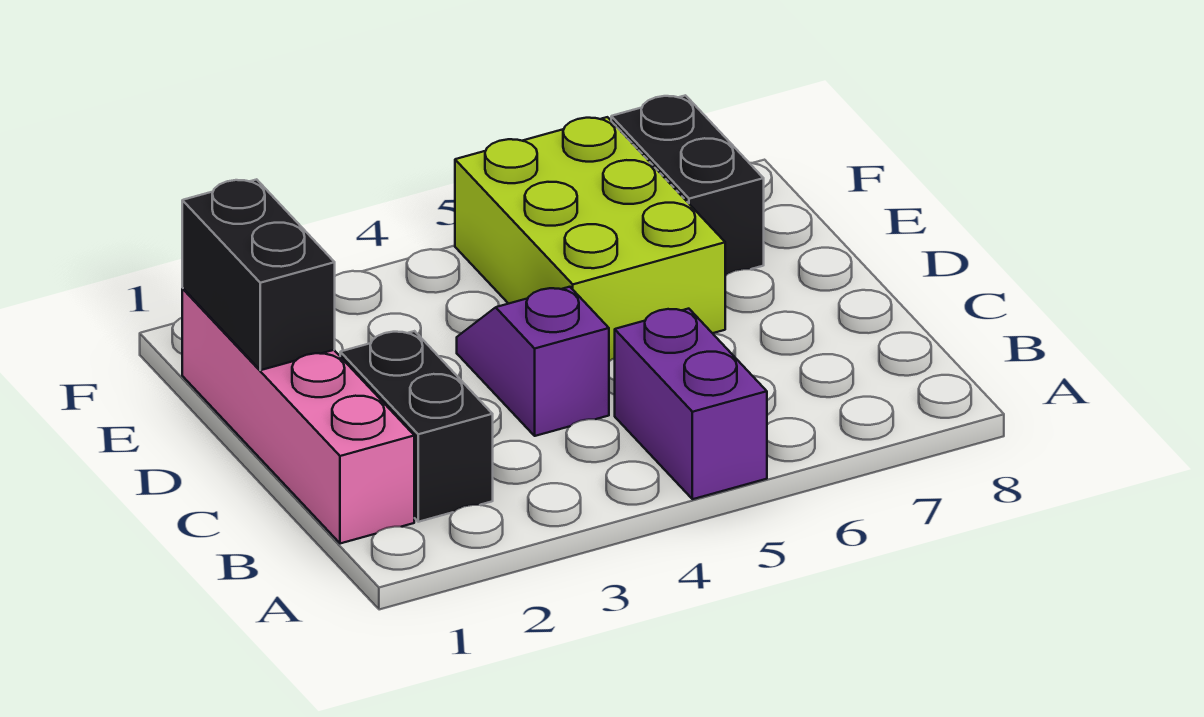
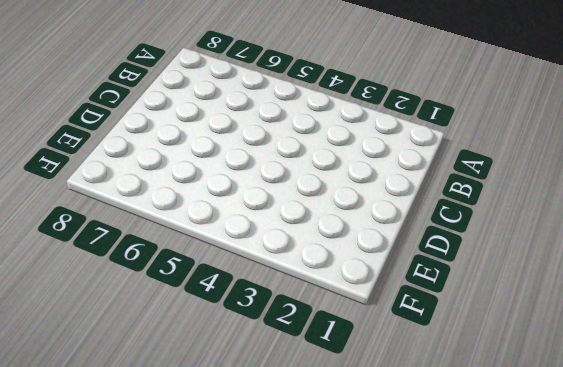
none -> purple brick A5:B5 level 1
none -> pink brick B1:E1 level 1

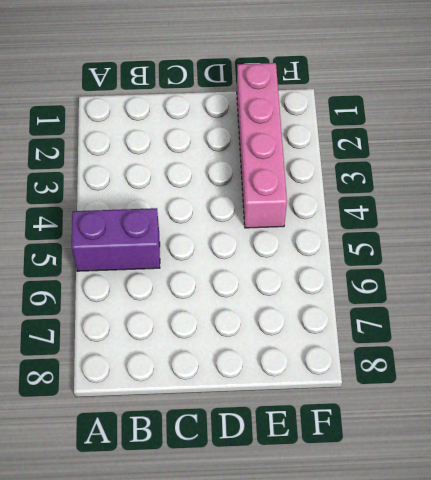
pink brick E1:E4 level 1 -> pink brick B1:E1 level 1
none -> black brick B2:C2 level 1
none -> purple slope C4:D4 level 1 top C

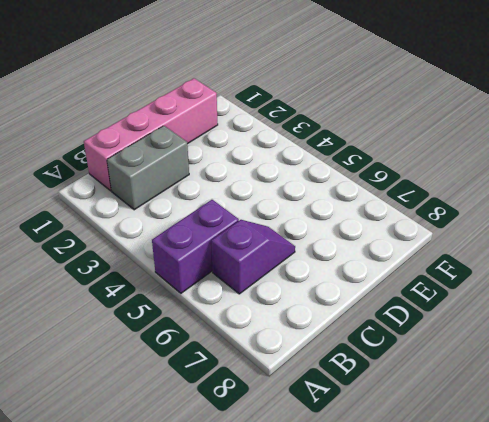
grey brick B2:C2 level 1 -> black brick B2:C2 level 1
purple slope B6:C6 level 1 top B -> purple slope C4:D4 level 1 top C
none -> lime brick D5:F6 level 1
none -> black brick E7:F7 level 1

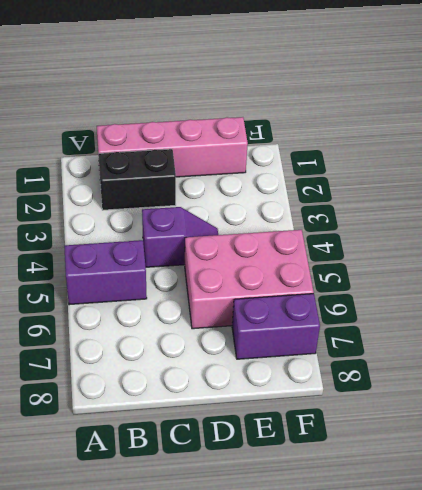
pink brick D5:F6 level 1 -> lime brick D5:F6 level 1
purple brick E7:F7 level 1 -> black brick E7:F7 level 1
none -> black brick D1:E1 level 2

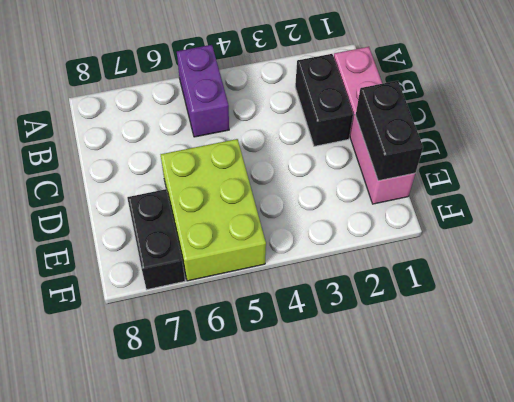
none -> purple slope C4:D4 level 1 top C

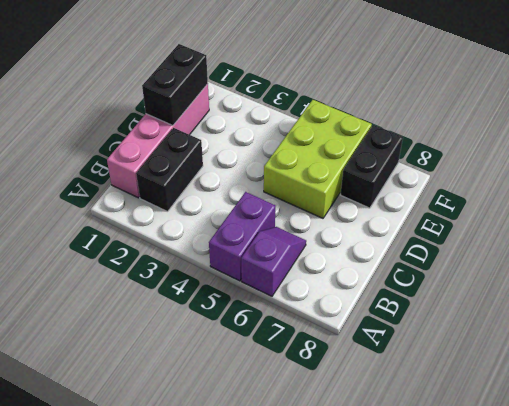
purple slope A6:B6 level 1 top A -> purple slope C4:D4 level 1 top C

